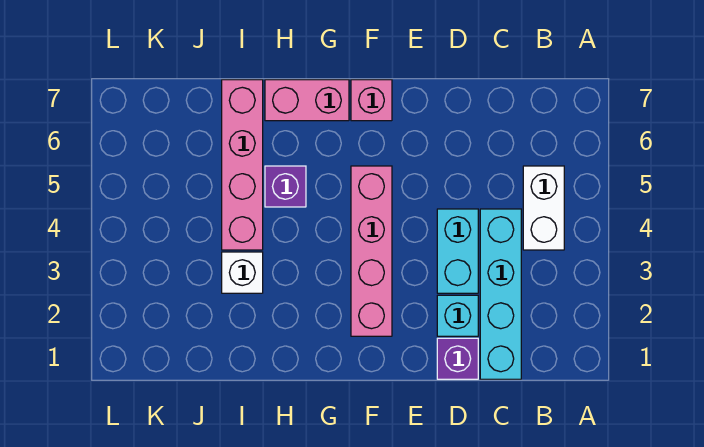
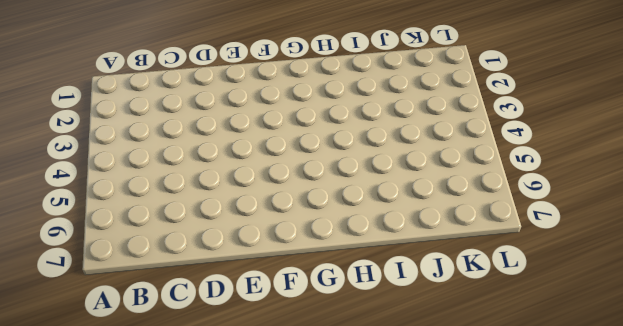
none -> white brick B4:B5 level 1
none -> cyan brick C1:C4 level 1

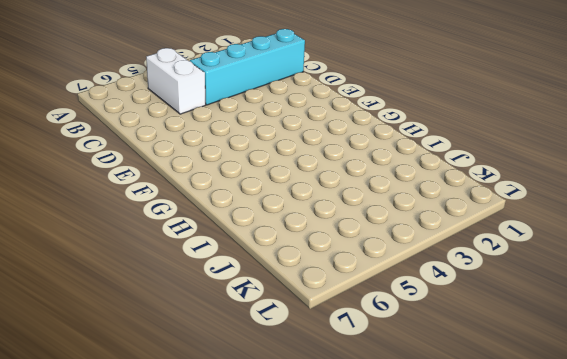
white brick B5:C5 level 1 -> white brick B4:B5 level 1
none -> purple brick D1 level 1
none -> cyan brick D2 level 1

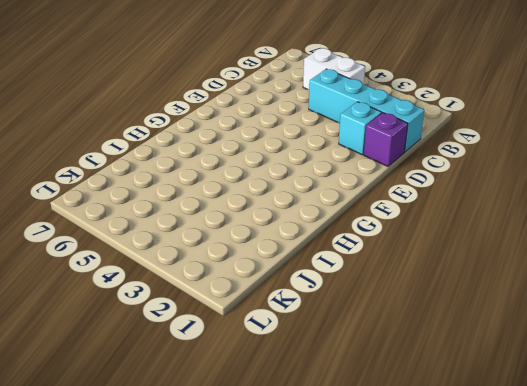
none -> cyan brick D3:D4 level 1
none -> pink brick F2:F5 level 1

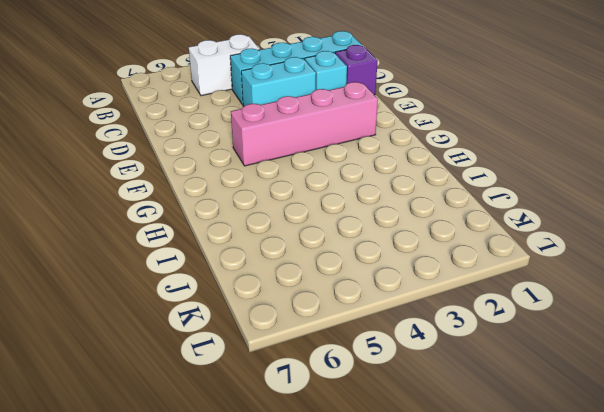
none -> pink brick F7 level 1
none -> pink brick G7:H7 level 1

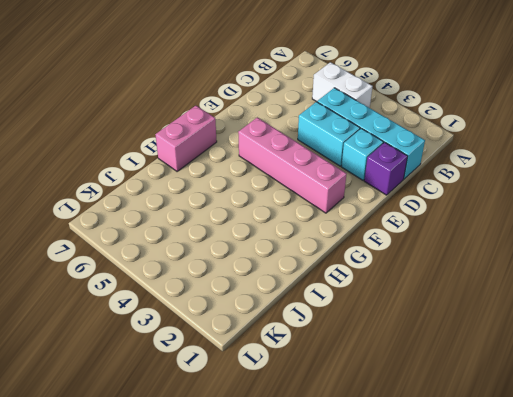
none -> pink brick F7 level 1
none -> purple brick H5 level 1

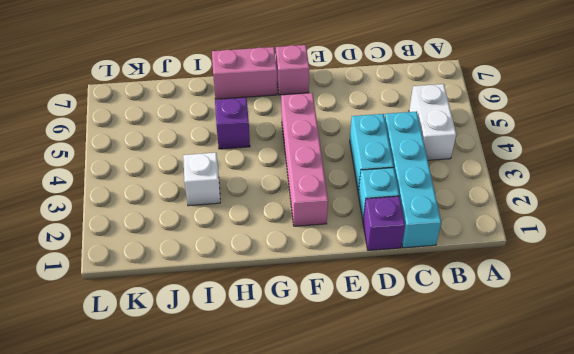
none -> pink brick I4:I7 level 1

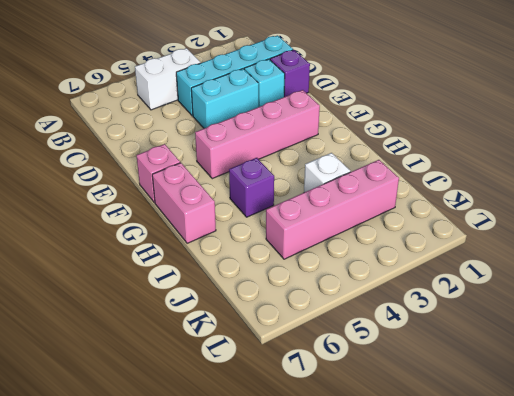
pink brick J2:J5 level 1 -> pink brick I4:I7 level 1

